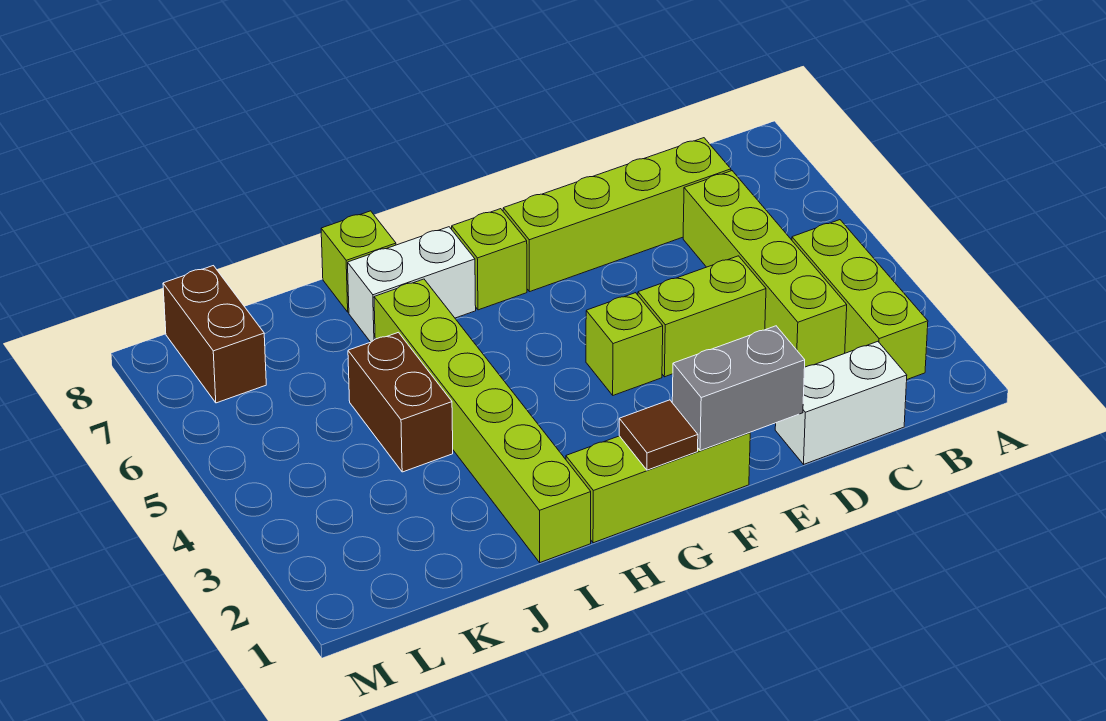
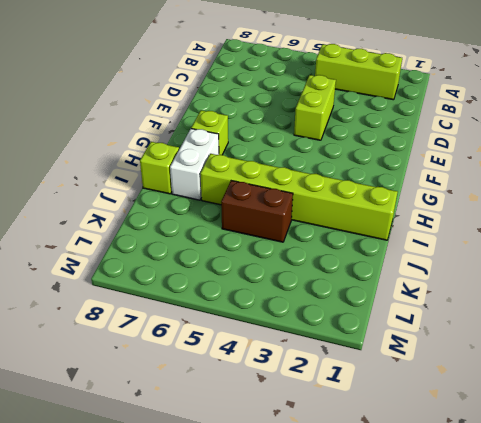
none -> white brick C1:D1 level 1
none -> lime brick C3:C6 level 1
none -> lime brick C7:F7 level 1

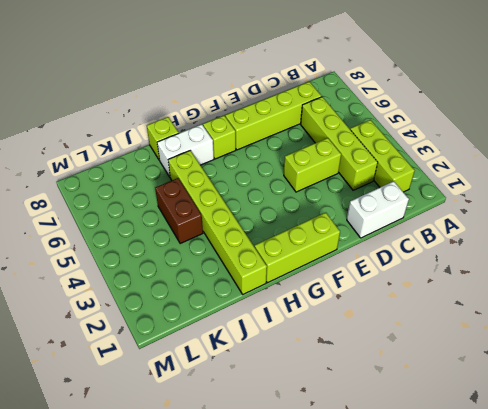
none -> lime brick F4 level 1
none -> brown brick L7:L8 level 1
none -> grey brick E1:F1 level 2

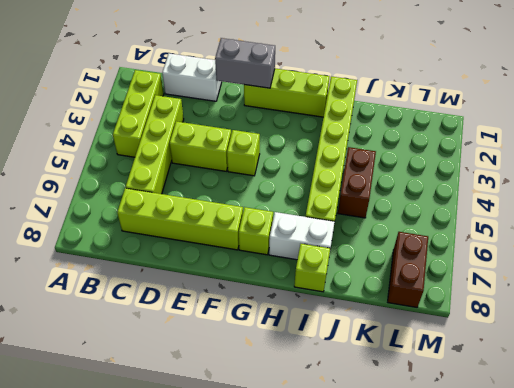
none -> brown tile G1 level 2

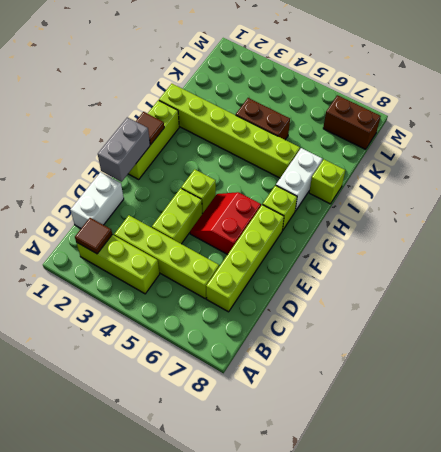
brown tile B2 level 2 -> none
red slope E5:F6 level 1 top 6 -> none

